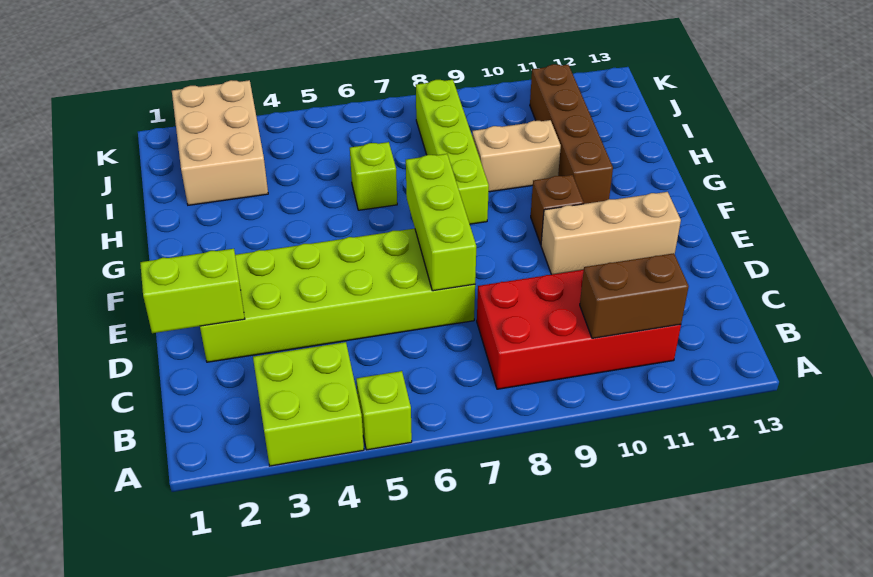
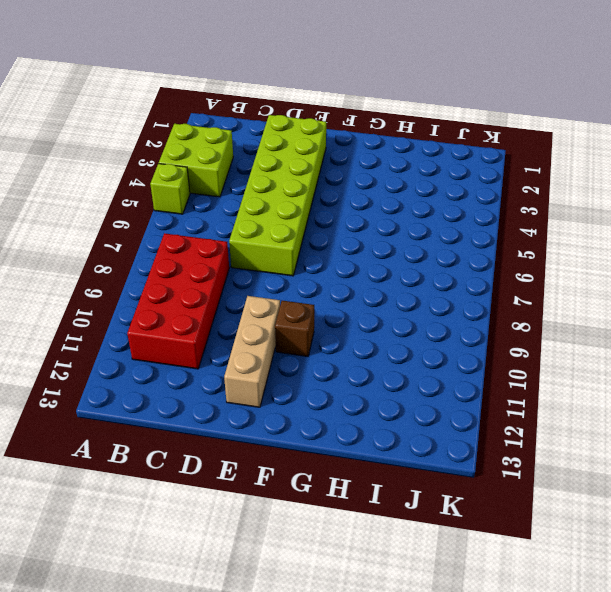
none -> lime brick G8:J8 level 1
none -> brown brick G11:J11 level 1
none -> lime brick H6 level 1

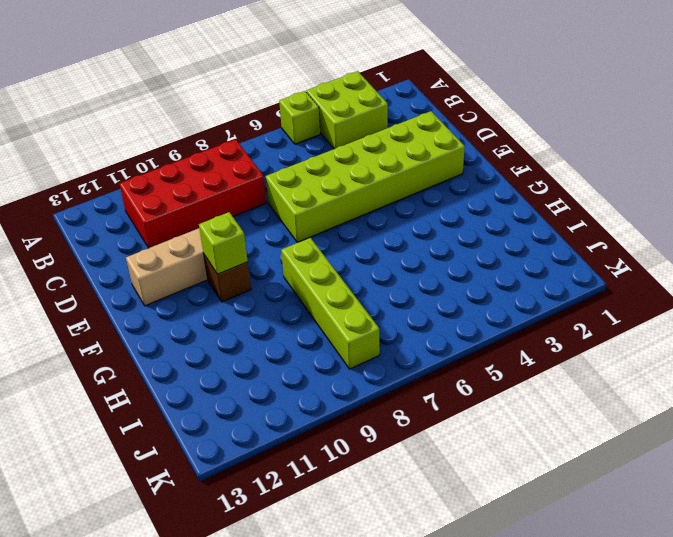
lime brick F10 level 2 -> lime brick H6 level 1
none -> brown brick G11:J11 level 1
none -> tan brick H9:H10 level 1
none -> tan brick I2:K3 level 1

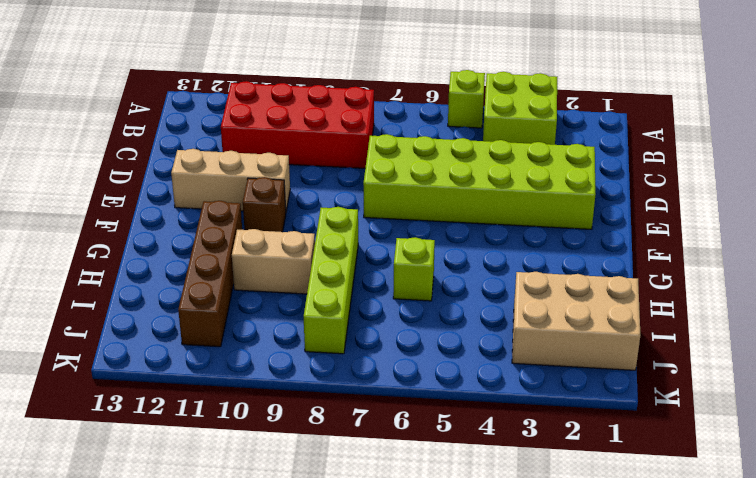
tan brick I1:J3 level 1 -> tan brick I2:K3 level 1
none -> brown brick B10:B11 level 2
none -> lime brick D1:D2 level 2
none -> lime brick D7:F7 level 2

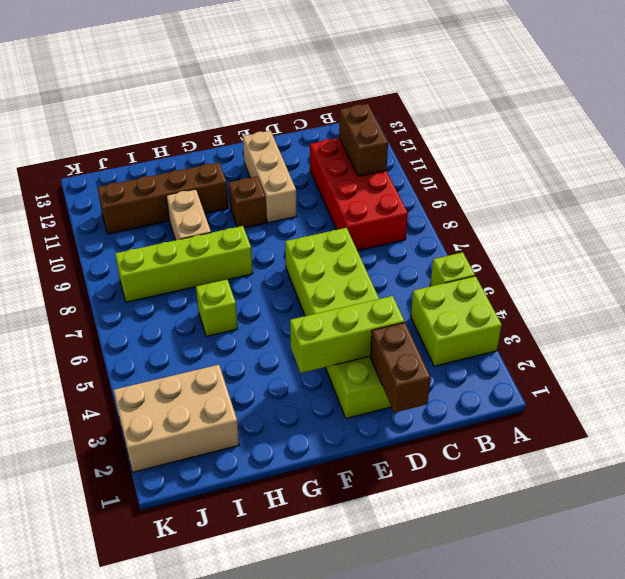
brown brick D1:D2 level 2 -> lime brick D1:D2 level 2
lime brick D3:F3 level 2 -> lime brick D7:F7 level 2

